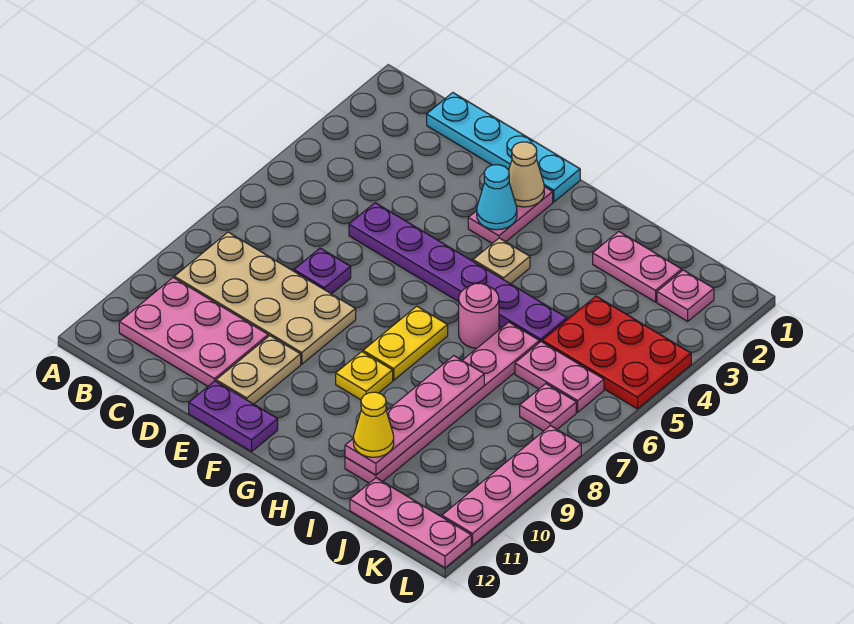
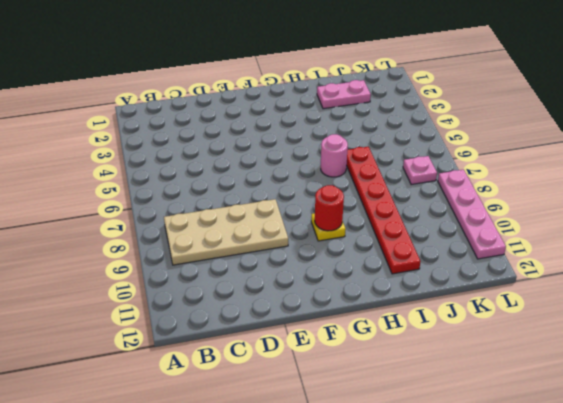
red round brick G9 level 2 -> none
red plate I6:I11 level 1 -> pink plate I6:I11 level 1
none -> pink plate B10:D11 level 1
none -> cyan plate C1:F1 level 1
none -> purple plate D5:I5 level 1

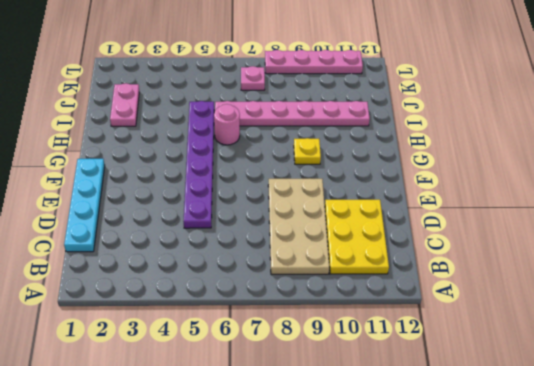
yellow plate B10:D11 level 1 -> pink plate B10:D11 level 1
none -> purple plate D7 level 1
none -> tan plate E10:E11 level 1
none -> purple plate E12:F12 level 1

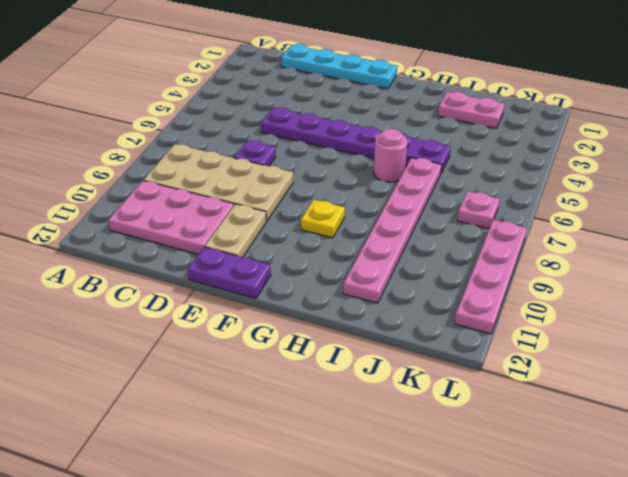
none -> pink plate F2:F3 level 1
none -> tan plate G4 level 1
none -> yellow plate G7:G8 level 1

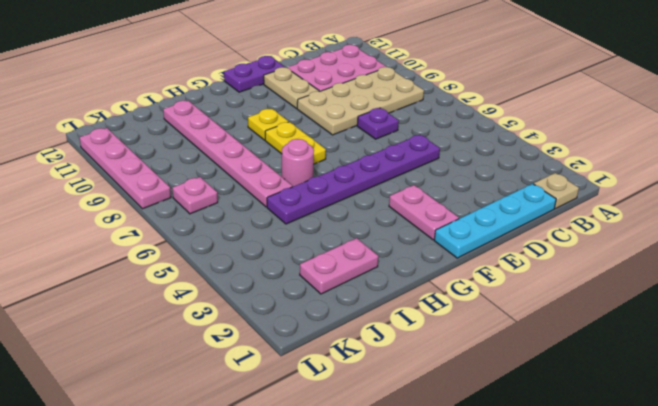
tan plate B1 level 1 -> tan plate G4 level 1
none -> red plate J4:L5 level 1
none -> pink plate J6:K6 level 1
none -> pink plate J12:L12 level 1

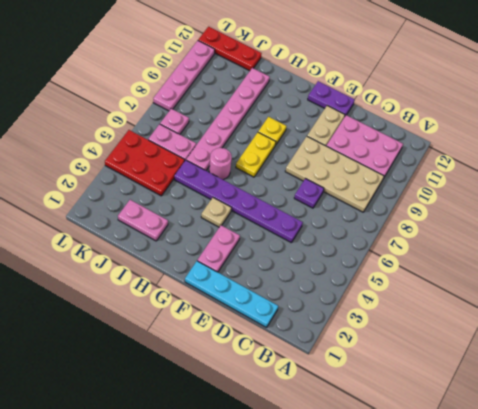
red plate J12:L12 level 1 -> pink plate J12:L12 level 1
none -> pink plate K2 level 1
none -> tan cone F2 level 2
none -> cyan cone F3 level 2

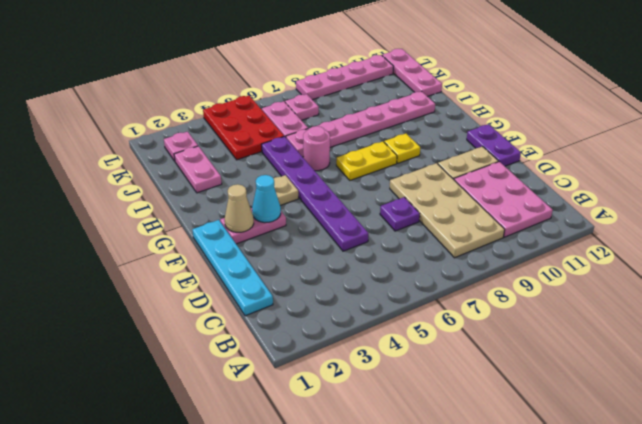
none -> pink plate I8:I11 level 2
none -> yellow cone I11 level 3

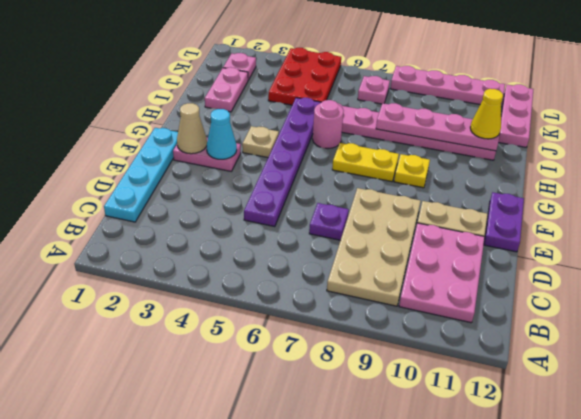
none -> pink plate J6:K6 level 1

